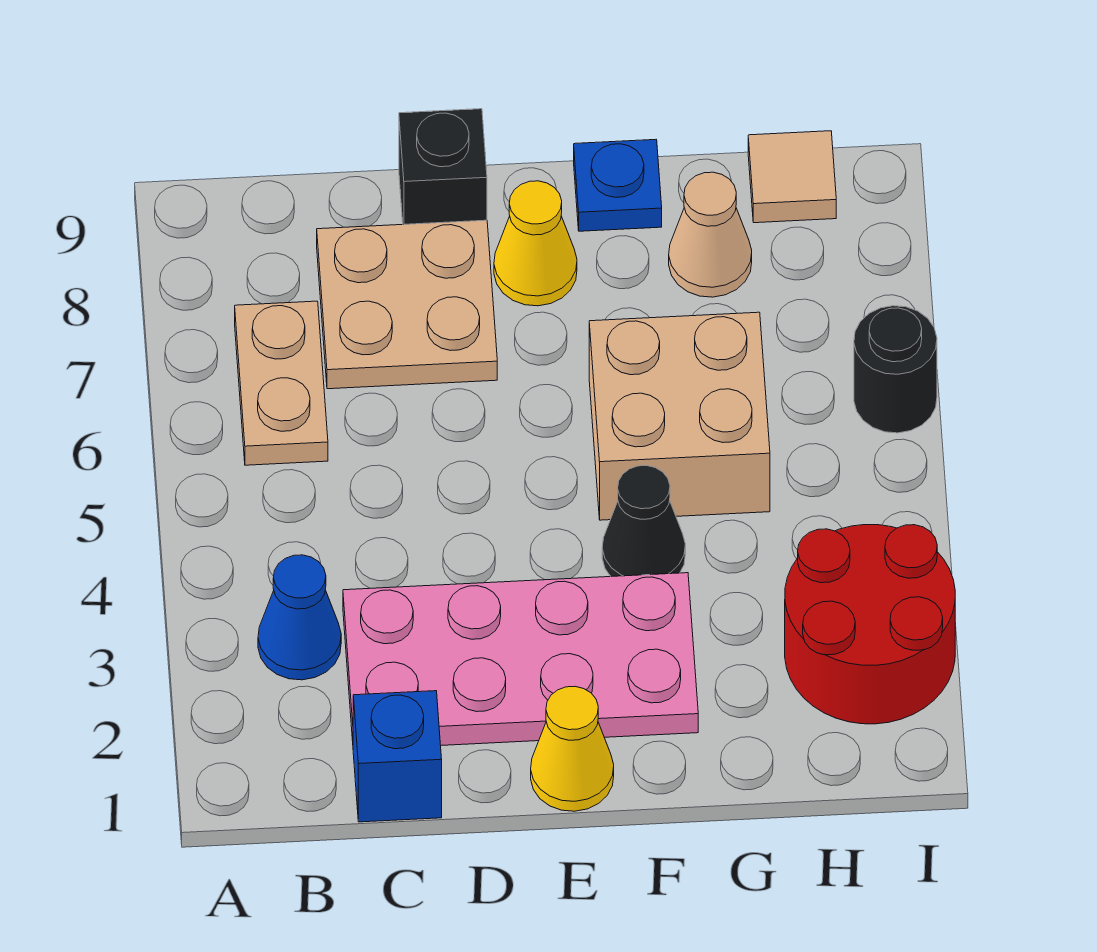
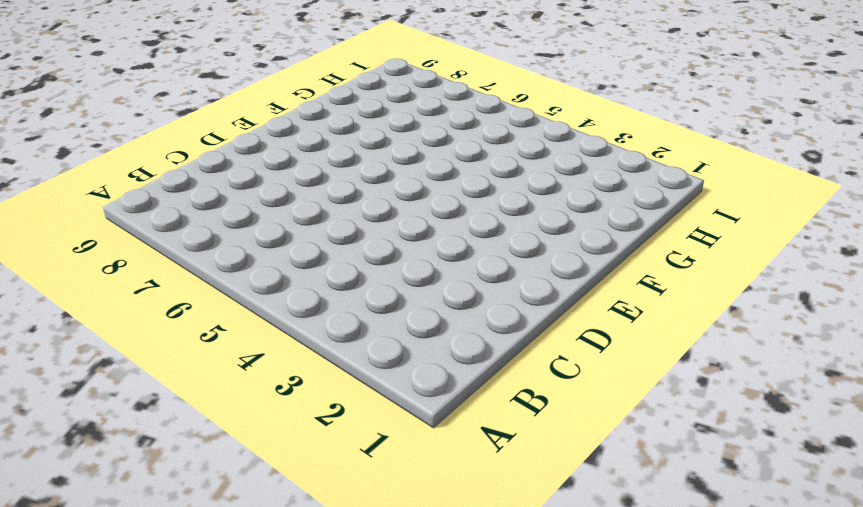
none -> blue cone B3 level 1
none -> tan plate B6:B7 level 1
none -> blue brick C1 level 1

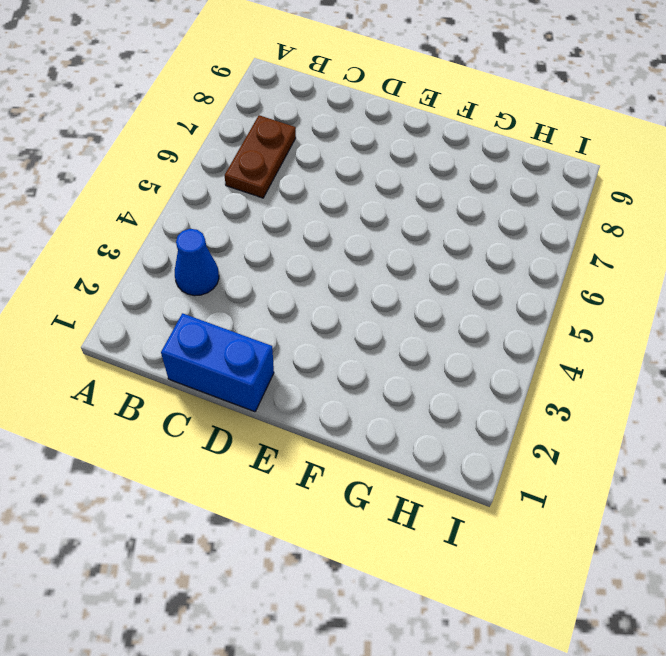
brown plate B6:B7 level 1 -> tan plate B6:B7 level 1
blue brick C1:D1 level 1 -> blue brick C1 level 1
none -> pink plate C2:F3 level 1
none -> tan plate C7:D8 level 1
none -> black brick D9 level 1

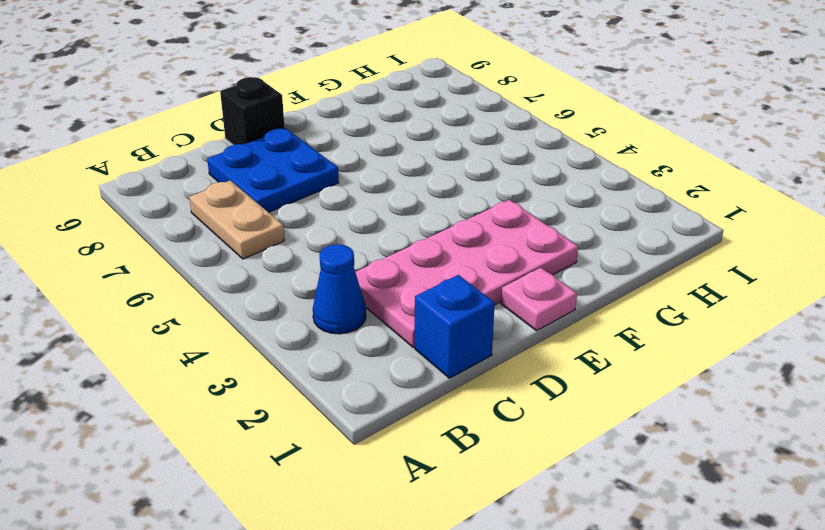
blue plate C7:D8 level 1 -> tan plate C7:D8 level 1
pink plate E1 level 1 -> yellow cone E1 level 1
none -> yellow cone E8 level 1
none -> black cone F4 level 1
none -> tan brick F5:G6 level 1

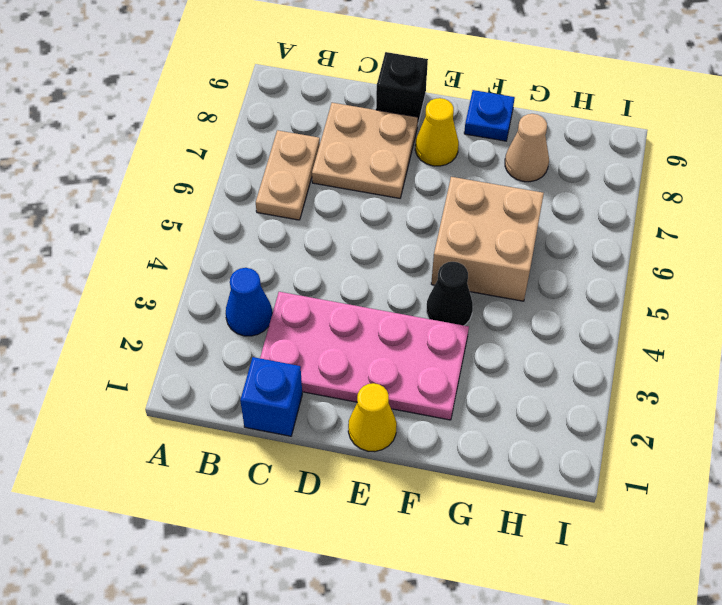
none -> red round brick H2:I3 level 1
none -> tan tile H9 level 1
none -> black round brick I6 level 1

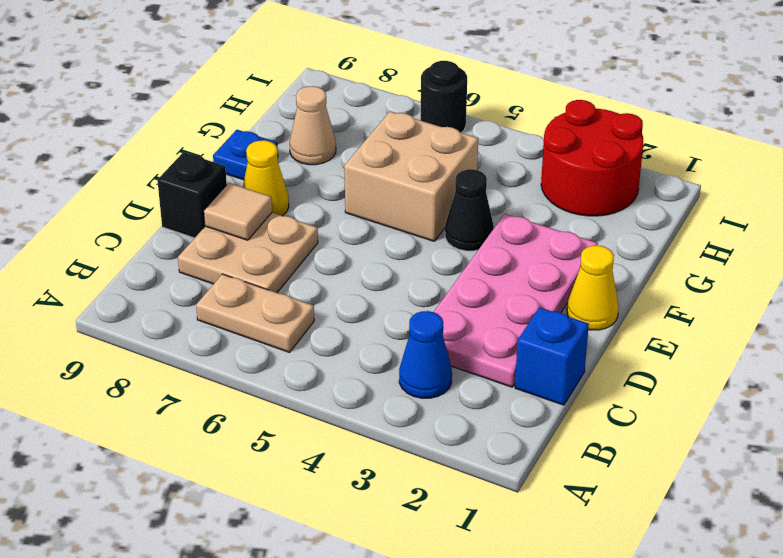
tan tile D8 level 2 -> tan tile H9 level 1

